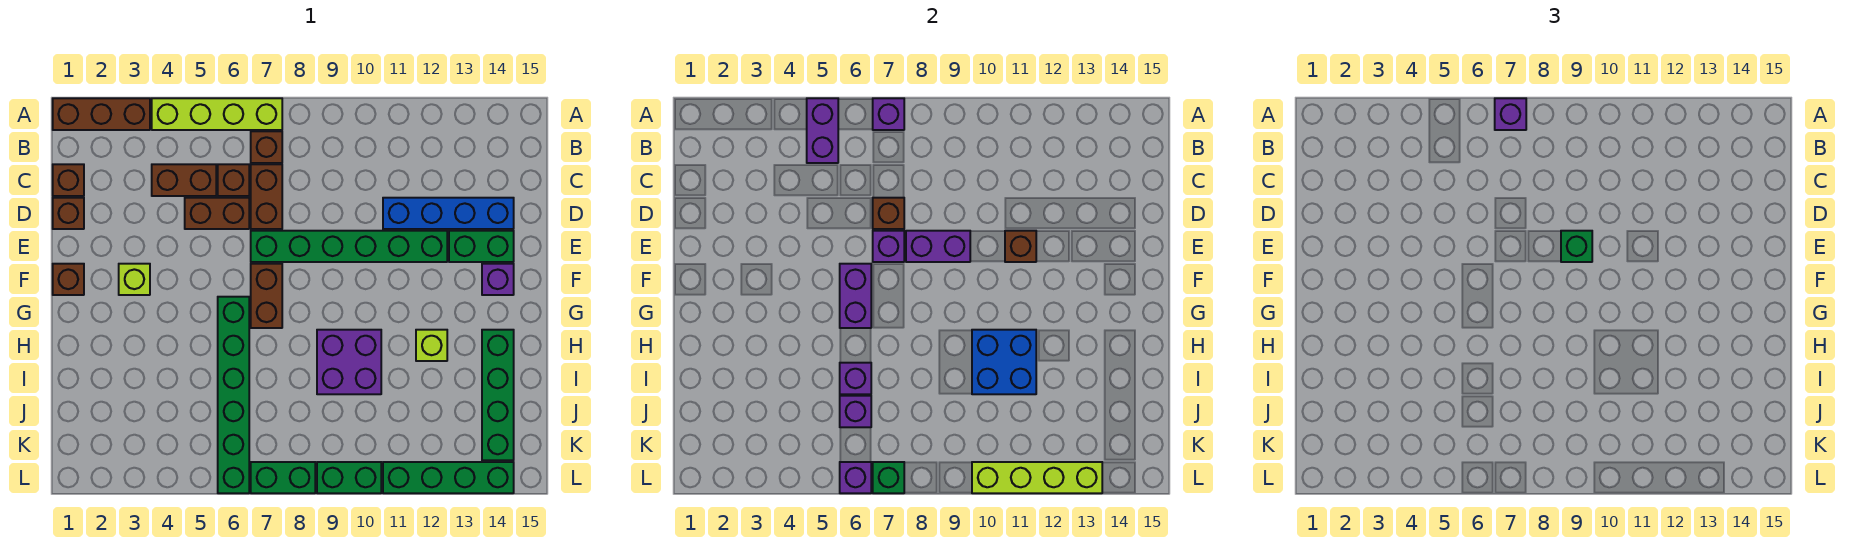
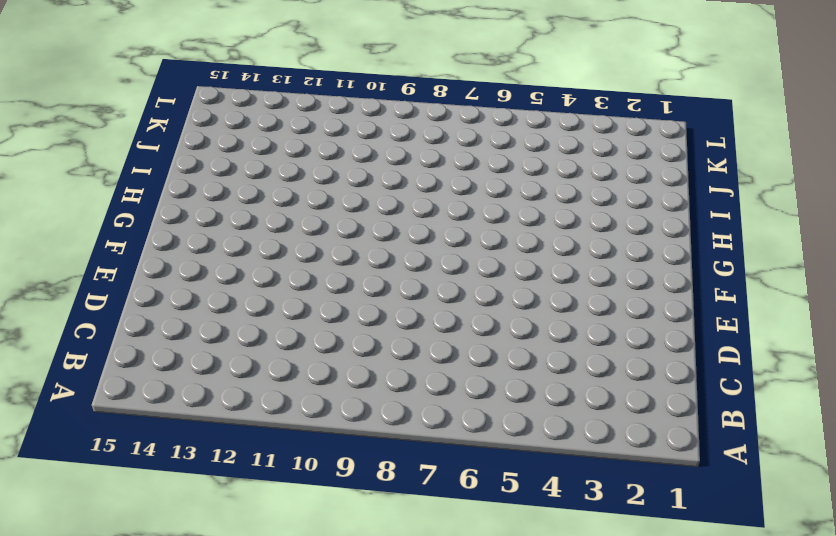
none -> brown brick A1:A3 level 1
none -> lime brick A4:A7 level 1
none -> brown brick B7 level 1
none -> brown brick C1 level 1

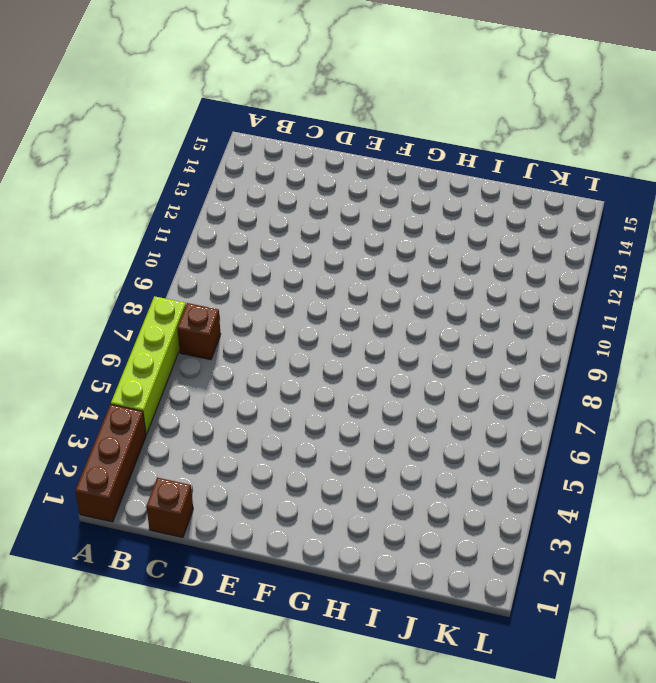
none -> brown brick C4:C5 level 1
none -> brown brick C6 level 1
none -> brown brick C7:D7 level 1
none -> brown brick D1 level 1

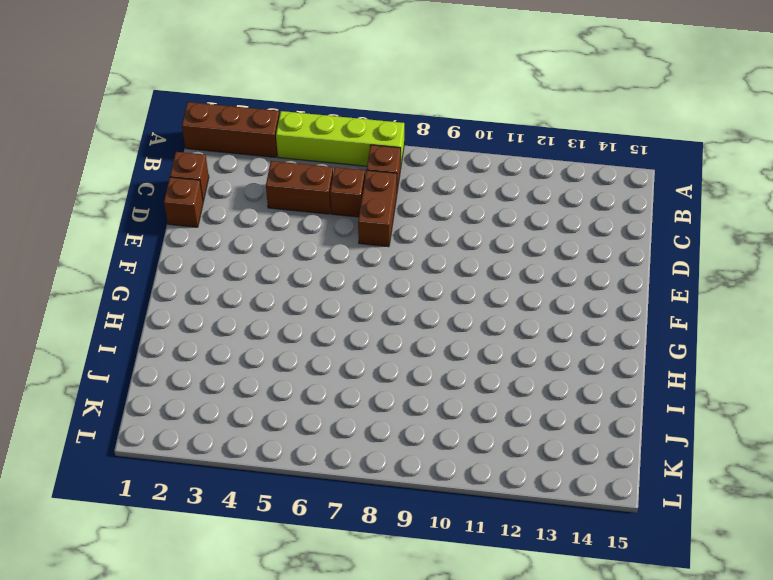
none -> brown brick D5:D6 level 1
none -> blue brick D11:D14 level 1
none -> green brick E7:E12 level 1
none -> green brick E13:E14 level 1

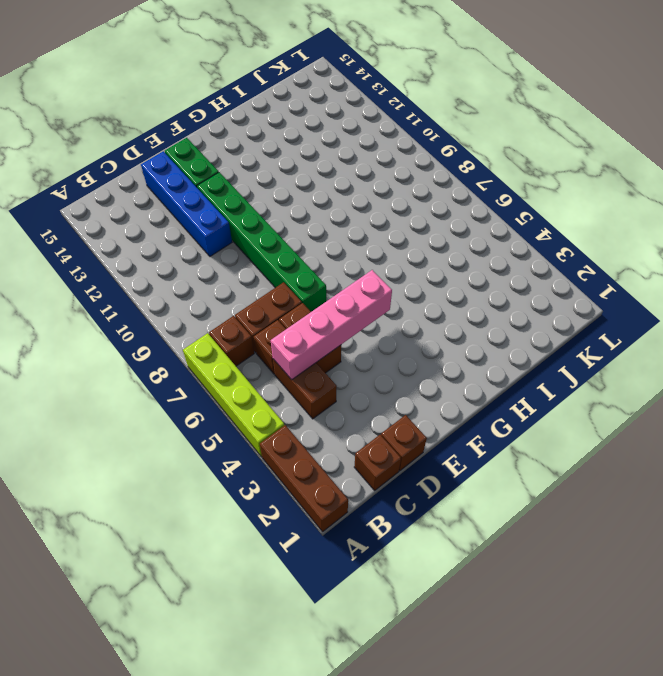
pink brick C5:F5 level 2 -> none
none -> brown brick F1 level 1
none -> lime brick F3 level 1
none -> brown brick F7:G7 level 1
none -> purple brick F14 level 1

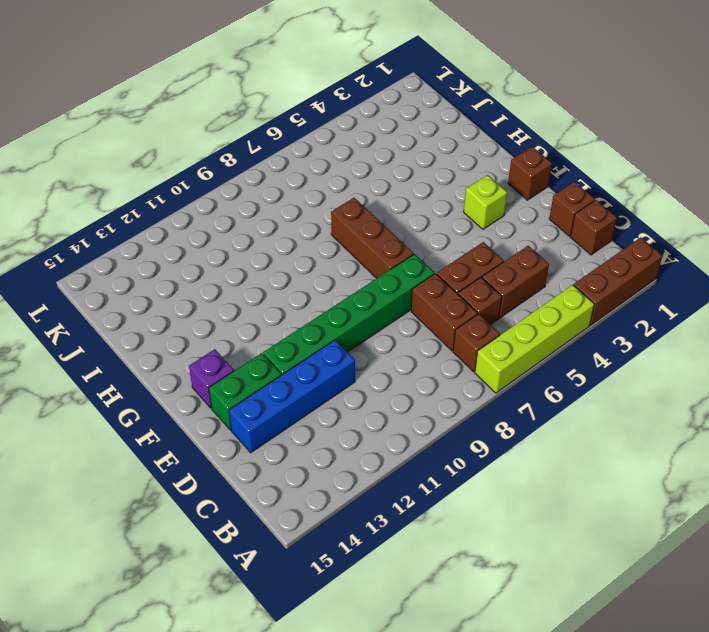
brown brick F7:H7 level 1 -> brown brick F7:G7 level 1
none -> green brick G6:L6 level 1
none -> purple brick H9:I10 level 1
none -> lime brick H12 level 1
none -> green brick H14:K14 level 1

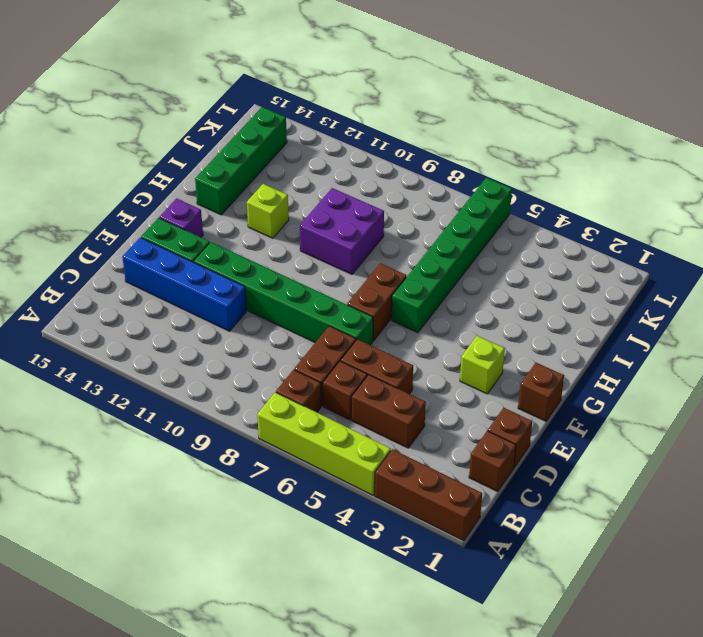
none -> green brick L7:L8 level 1
none -> green brick L9:L10 level 1
none -> green brick L11:L14 level 1
none -> purple brick A5:B5 level 2

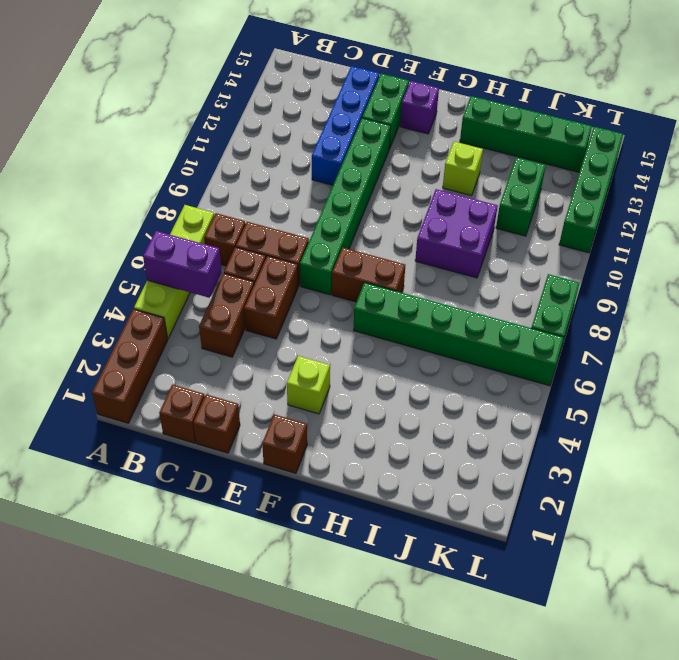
green brick J11:J12 level 1 -> green brick L9:L10 level 1
none -> purple brick A7 level 2
none -> brown brick D7 level 2
none -> purple brick E7 level 2
none -> purple brick E8:E9 level 2

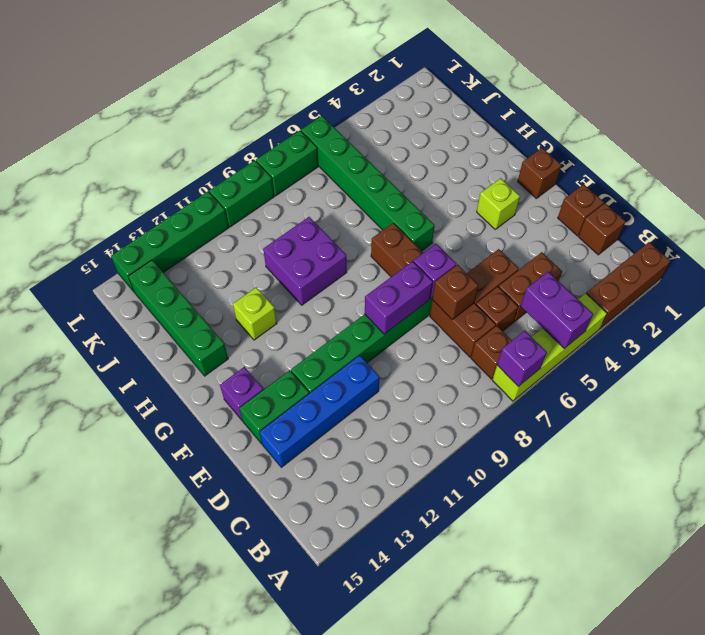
none -> brown brick E11 level 2
none -> purple brick F6:G6 level 2
none -> blue brick H10:I11 level 2
none -> purple brick I6 level 2

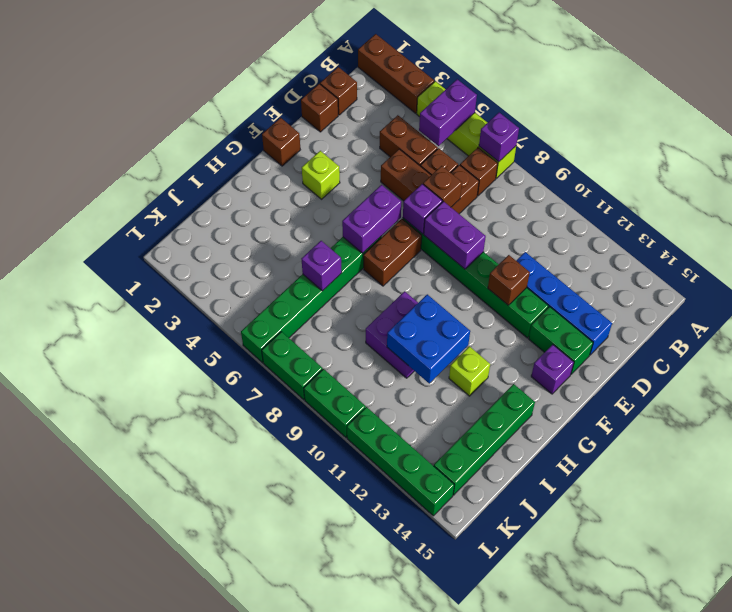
none -> purple brick J6 level 2
none -> purple brick L6 level 2
none -> green brick L7 level 2
none -> lime brick L10:L13 level 2

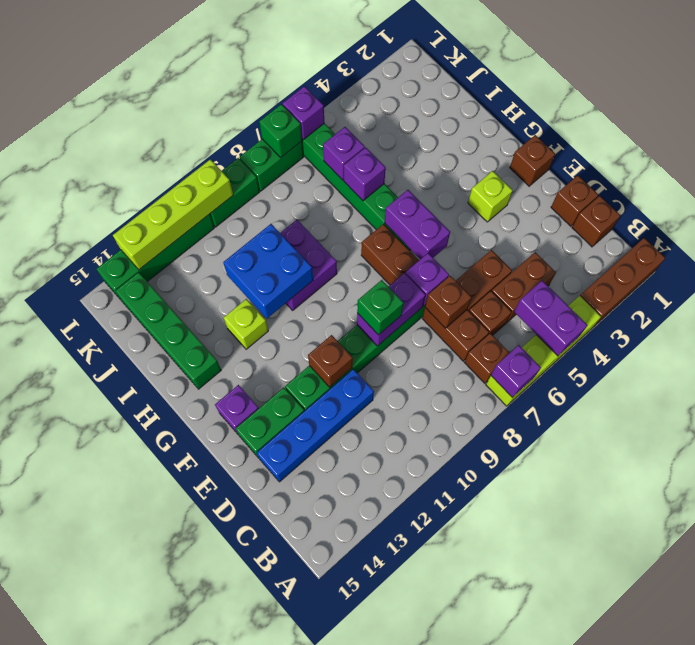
none -> purple brick A7 level 3

